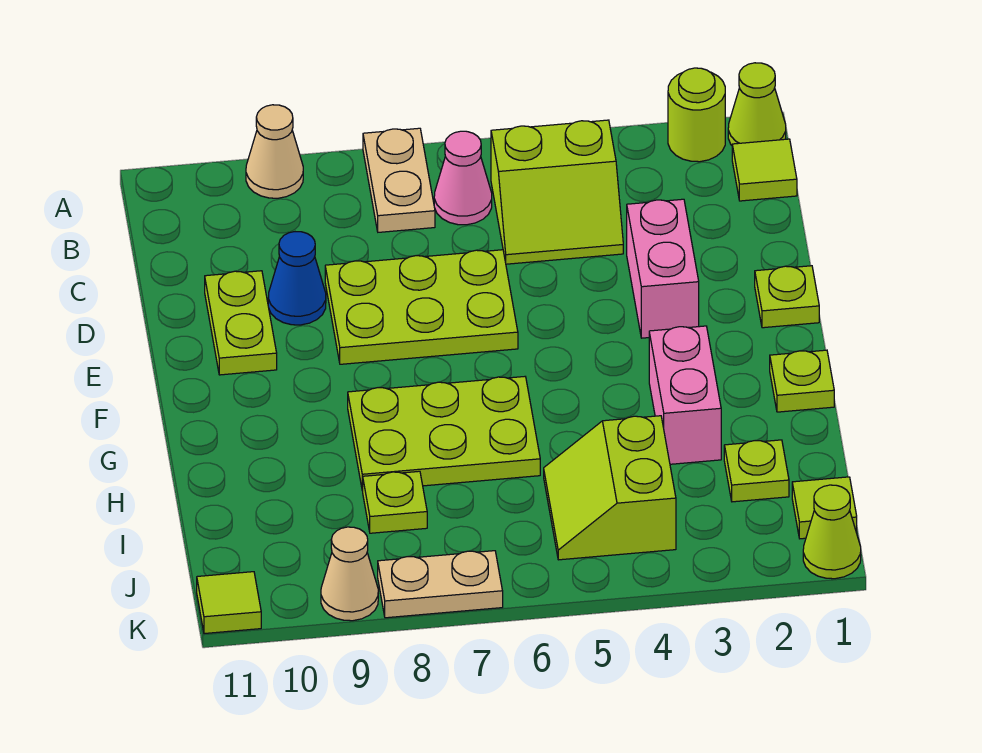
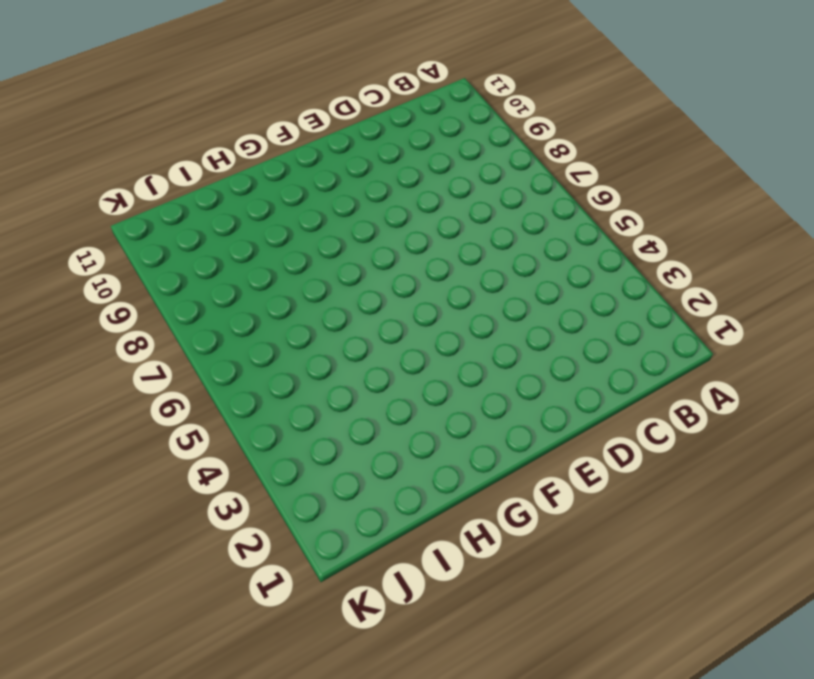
none -> lime cone A1 level 1
none -> lime round brick A2 level 1
none -> tan plate A7:B7 level 1

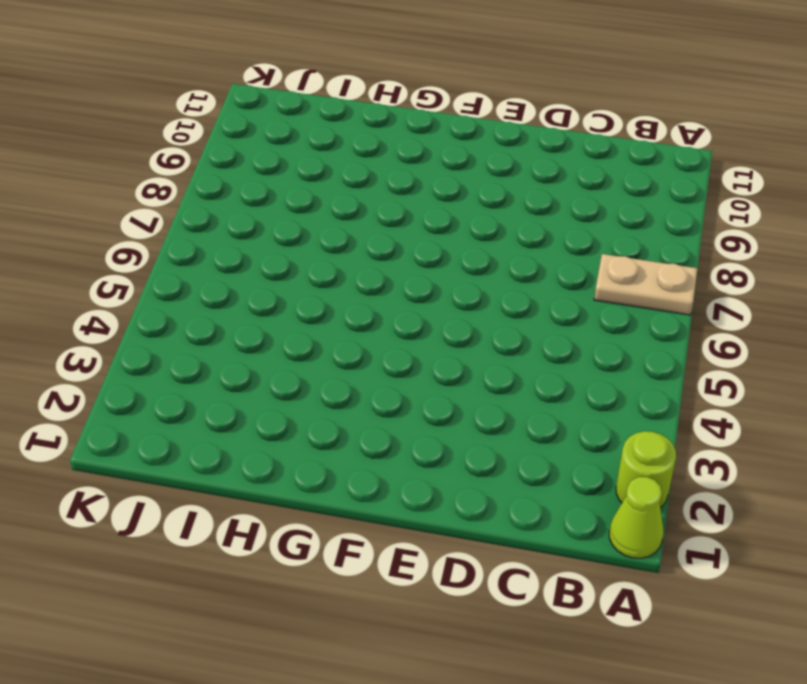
none -> tan cone A9 level 1
none -> lime tile B1 level 1
none -> lime slope B4:C5 level 1 top B

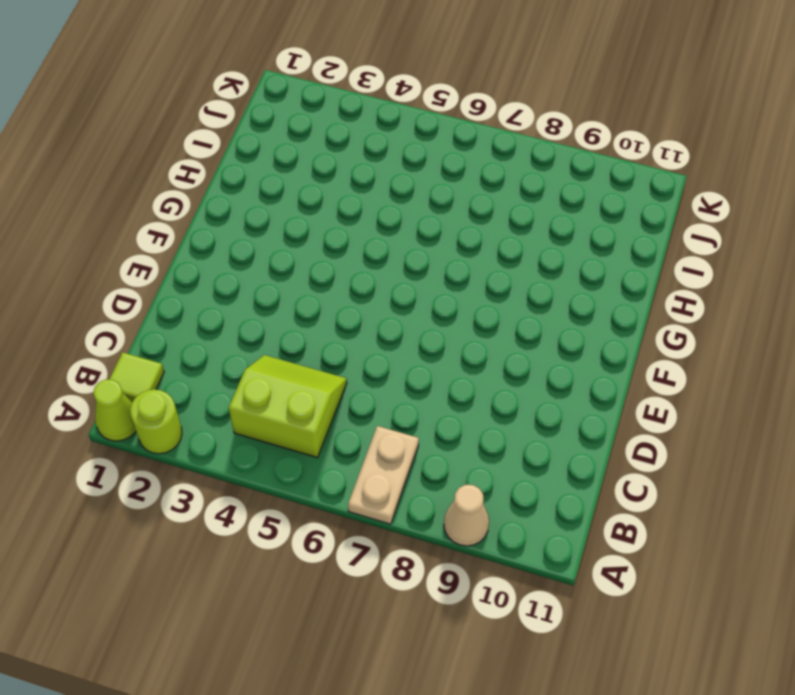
none -> pink cone B6 level 1
none -> pink brick D3:E3 level 1
none -> lime plate D6:E8 level 1

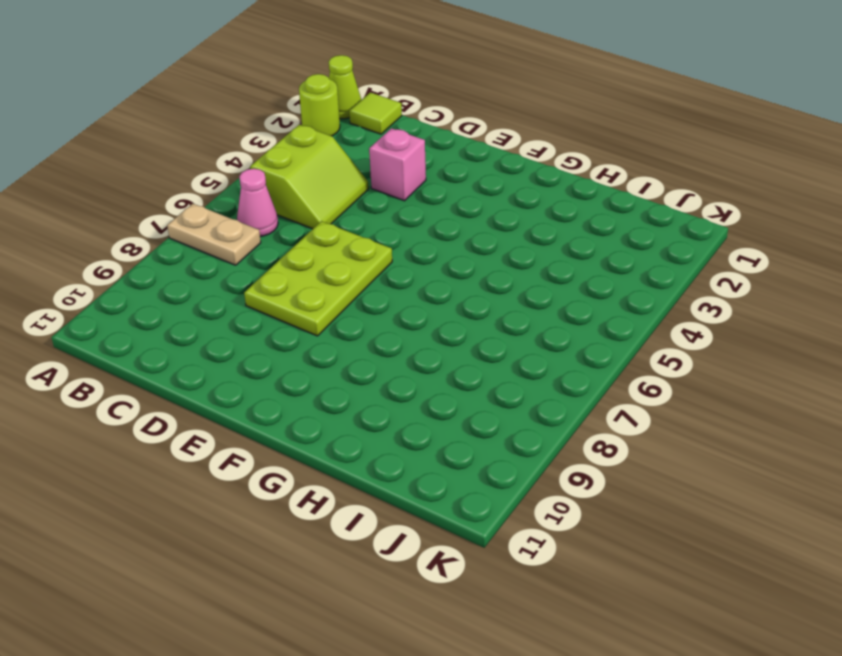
pink brick D3 level 1 -> pink brick D3:E3 level 1
none -> tan cone A9 level 1
none -> blue cone D9 level 1
none -> lime plate D10:E10 level 1

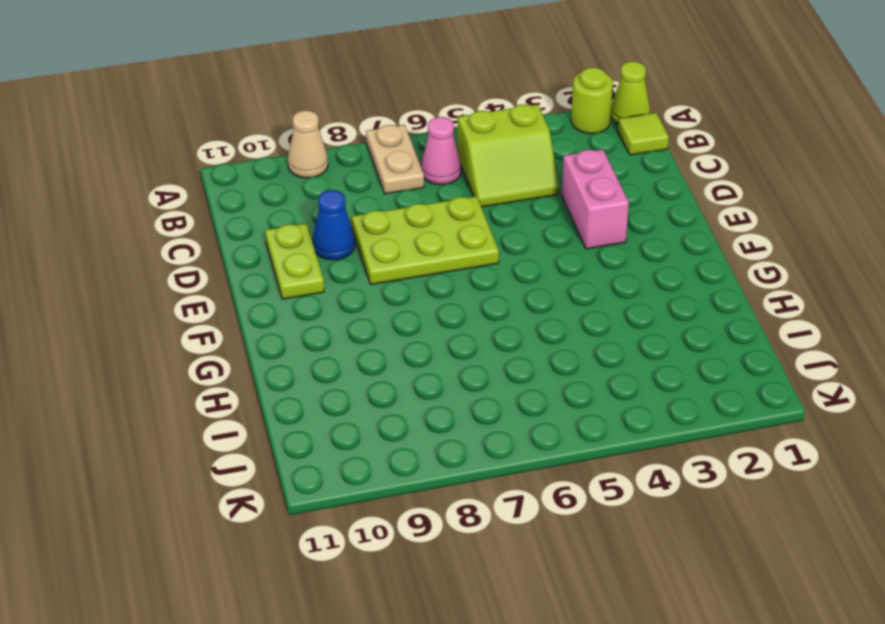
none -> lime plate E1 level 1
none -> lime plate G1 level 1
none -> pink brick G3:H3 level 1

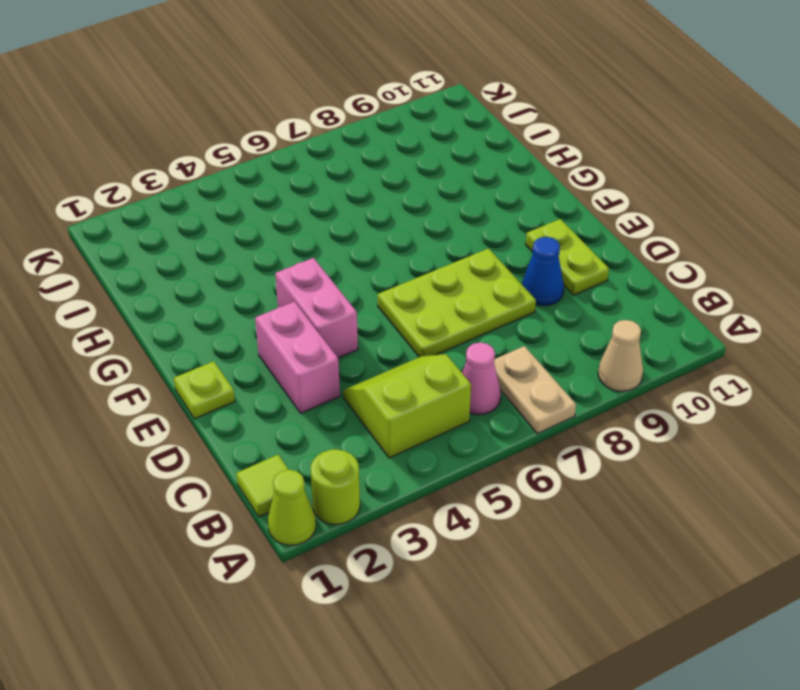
pink brick E4:F4 level 1 -> pink brick G3:H3 level 1
none -> lime plate G1 level 1
none -> lime plate G6:H8 level 1
none -> lime plate I2 level 1

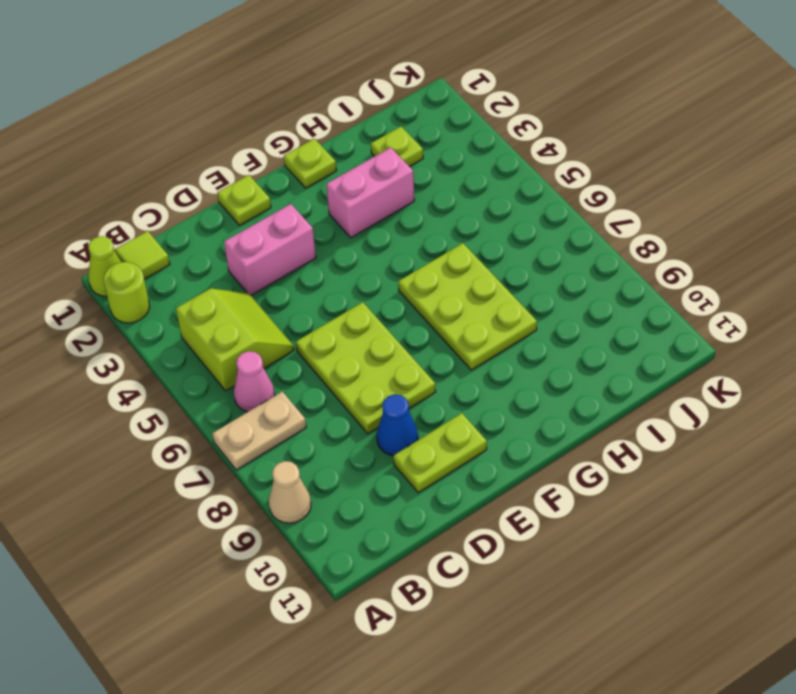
none -> lime slope I4:J5 level 1 top 4
none -> lime plate I8 level 1
none -> lime tile J1 level 1

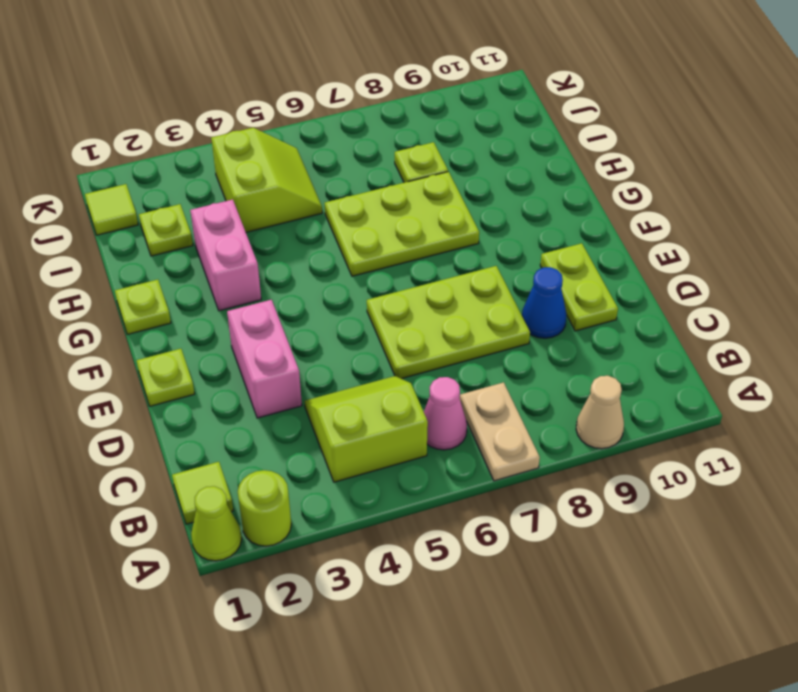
none -> lime cone K1 level 1
none -> tan plate K7:K8 level 1
none -> tan cone K9 level 1

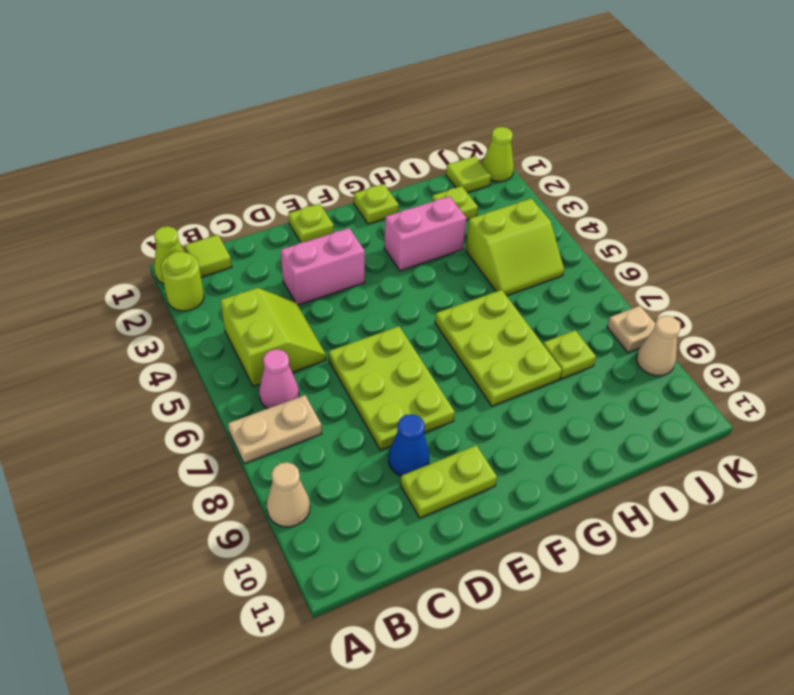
tan plate K8 level 1 -> tan plate K7:K8 level 1
none -> lime tile K11 level 1

